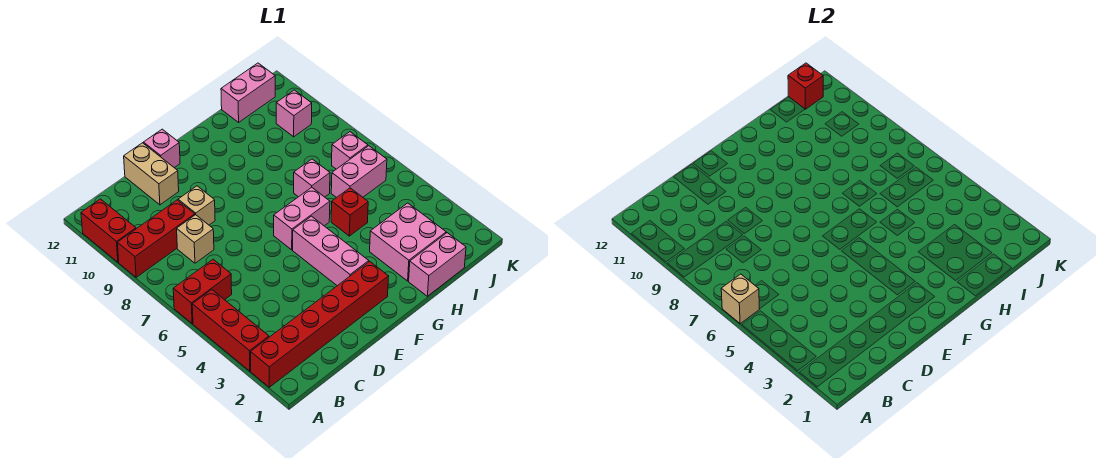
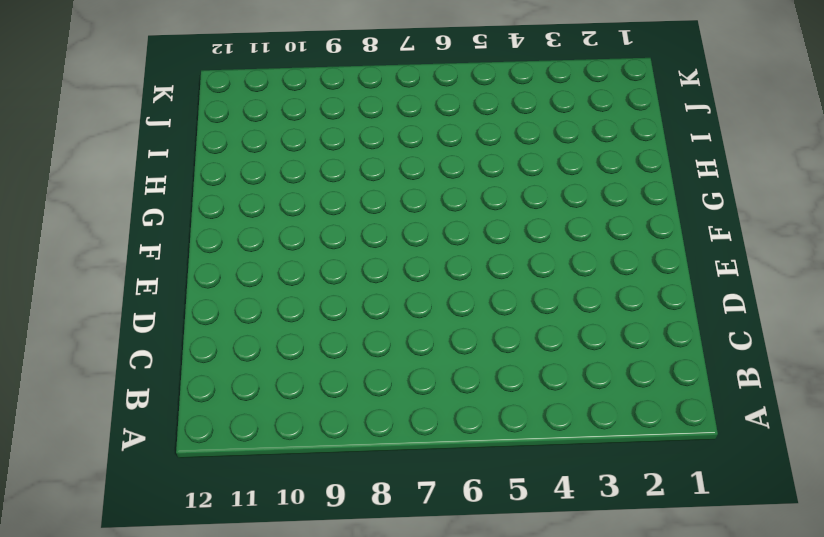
none -> red brick A2:F2 level 1
none -> red brick A3:A5 level 1
none -> red brick A6:B6 level 1

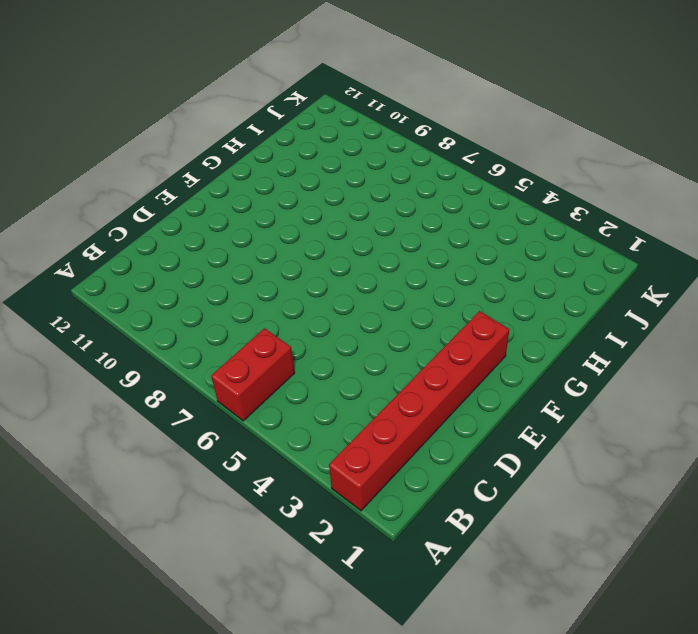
none -> red brick A3:A5 level 1
none -> red brick A9:C9 level 1
none -> red brick A10:A11 level 1

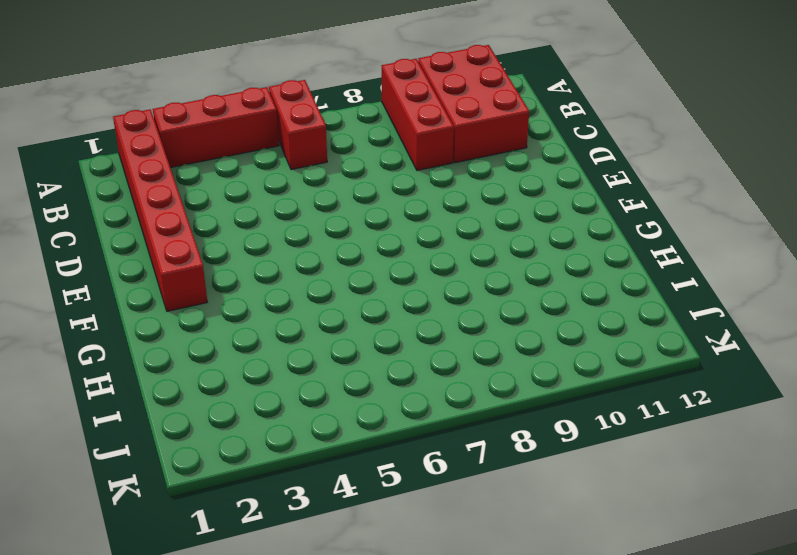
red brick A10:C11 level 1 -> red brick A10:A11 level 1
none -> tan brick C8 level 1
none -> tan brick D9 level 1
none -> tan brick D11:D12 level 1

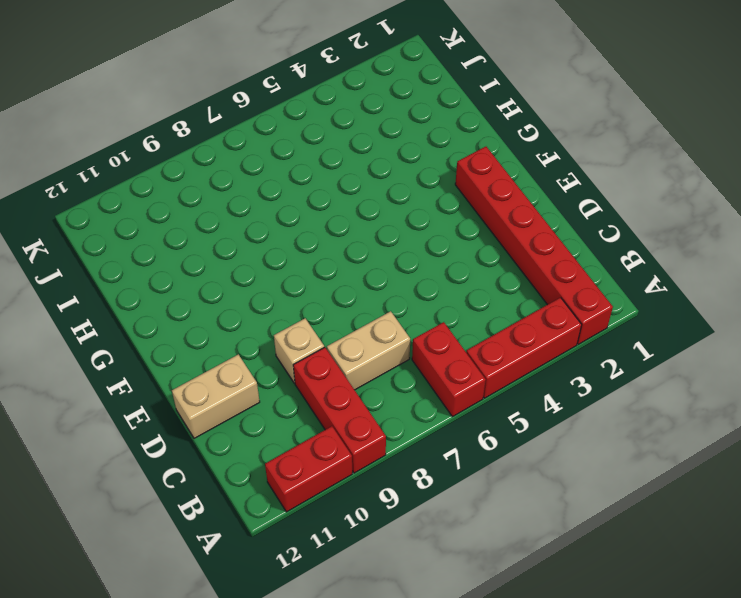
tan brick C7:C8 level 1 -> tan brick C8 level 1
none -> pink brick E12 level 1
none -> pink brick F3:F5 level 1
none -> pink brick F6:G6 level 1

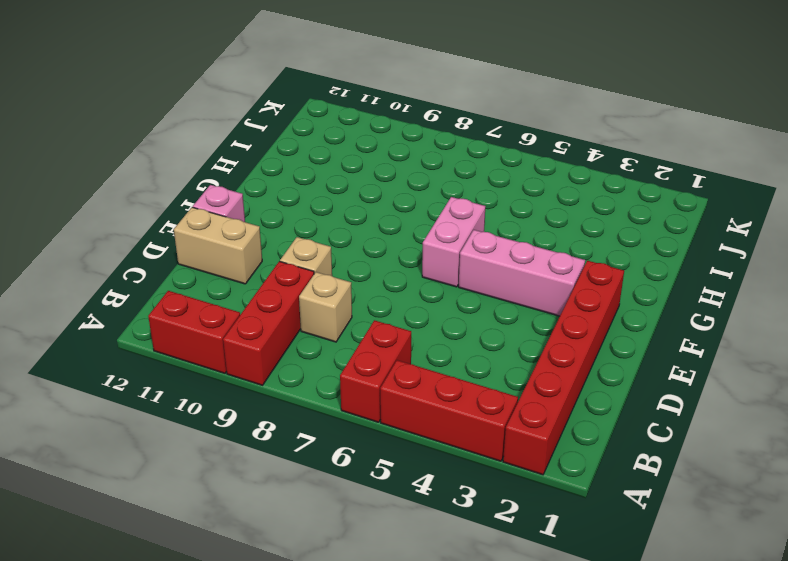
none -> pink brick H1:I1 level 1
none -> pink brick H2:I3 level 1
none -> red brick H5 level 1

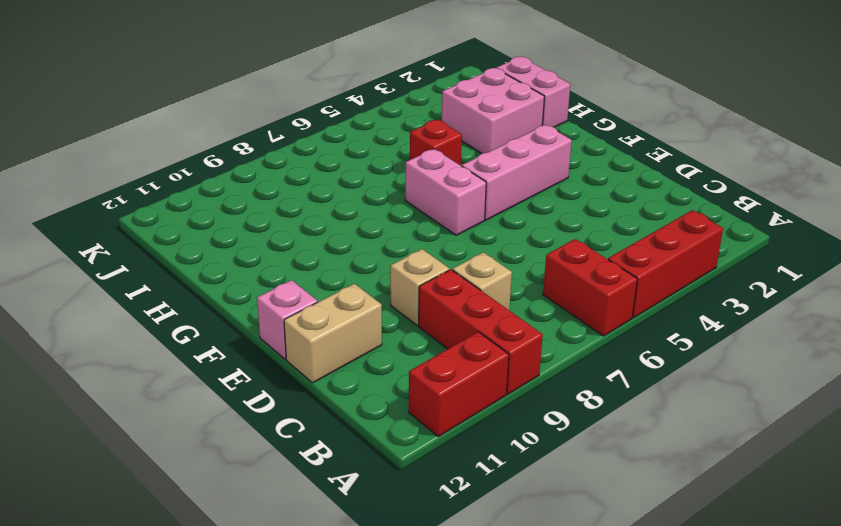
none -> red brick A2:F2 level 1
none -> pink brick H7 level 1
none -> pink brick I6:J6 level 1

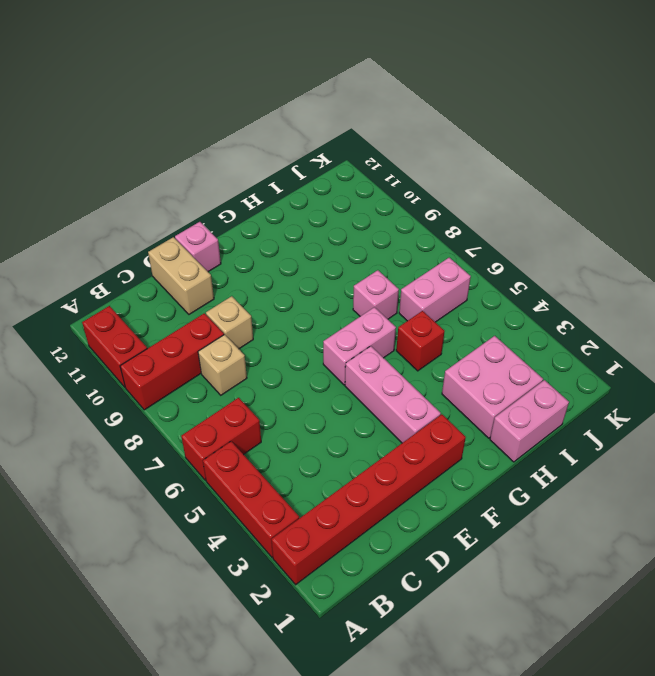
none -> pink brick I12:J12 level 1
none -> pink brick J7 level 1
none -> pink brick J10 level 1

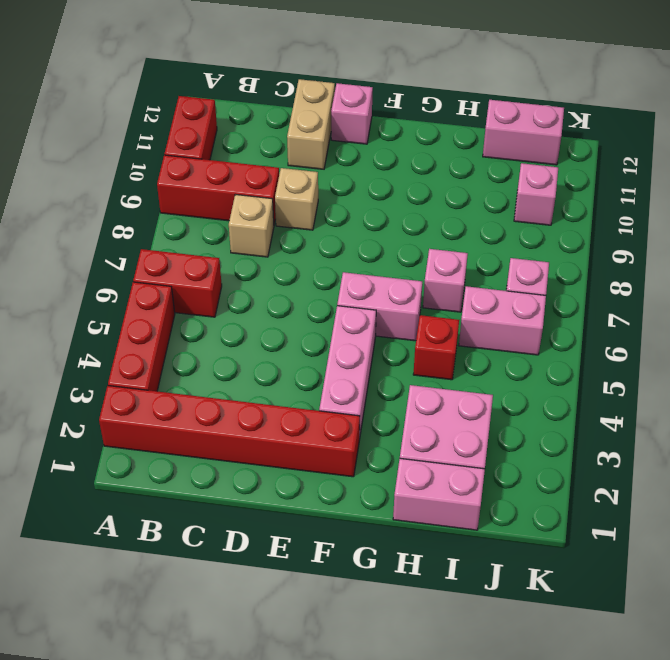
none -> tan brick A6 level 2
none -> red brick J12 level 2

